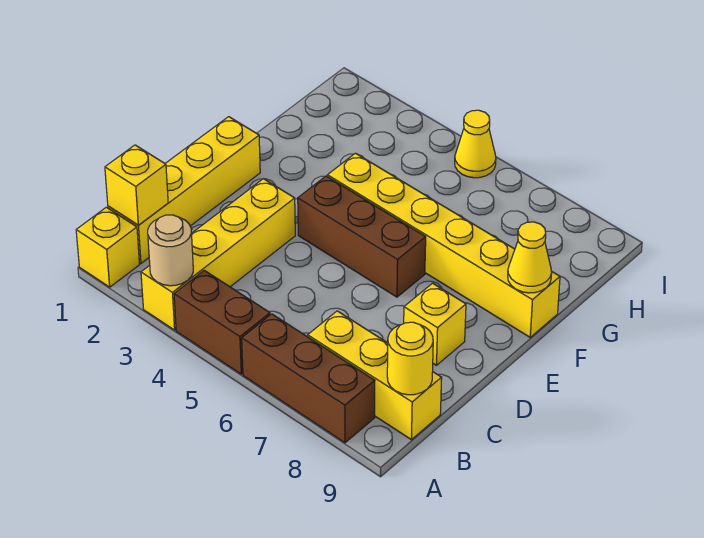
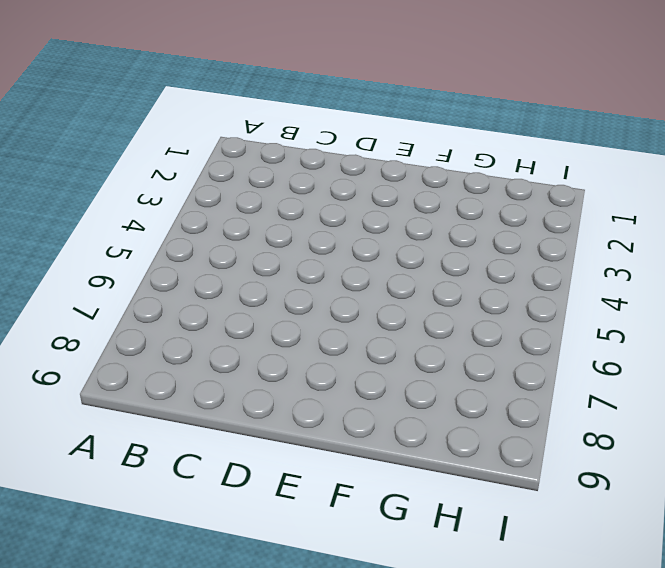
none -> yellow brick A1 level 1
none -> yellow brick A3:D3 level 1
none -> brown brick A4:A5 level 1

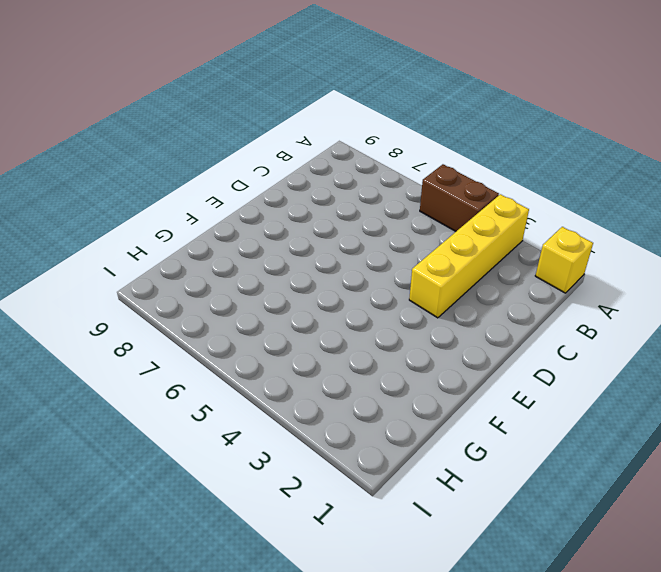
none -> brown brick A6:A8 level 1
none -> yellow brick B1:E1 level 1
none -> yellow brick B7:B9 level 1

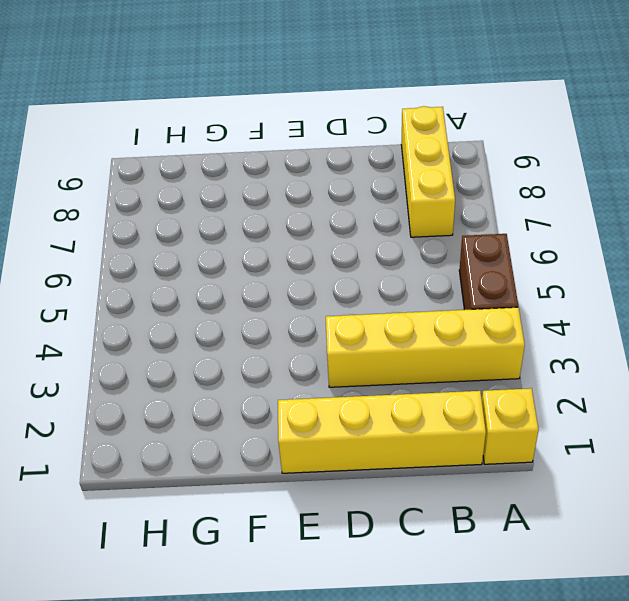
none -> brown brick A6:A8 level 1
none -> yellow brick D8 level 1
none -> brown brick E4:E6 level 1

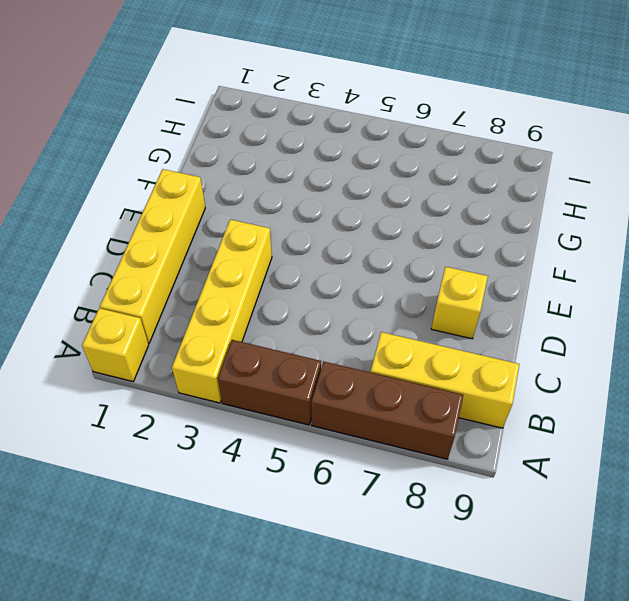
none -> brown brick E4:E6 level 1
none -> yellow brick F4:F9 level 1
none -> yellow cone I5 level 1

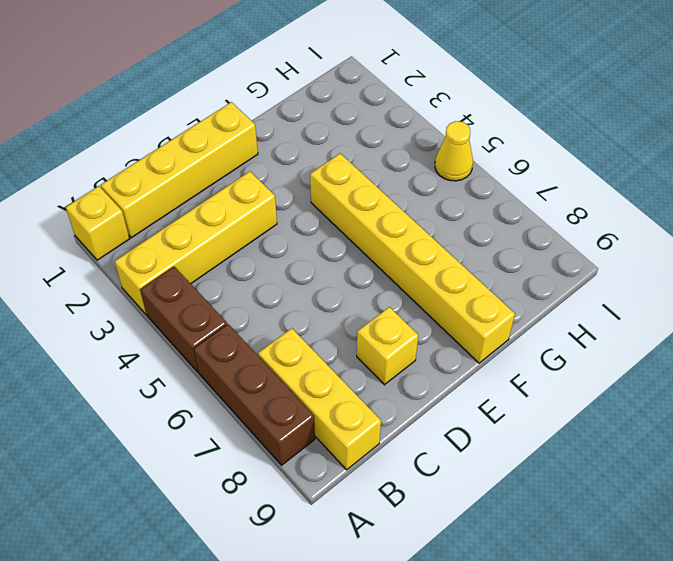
none -> brown brick E4:E6 level 1
none -> tan round brick A3 level 2
none -> yellow brick B1 level 2

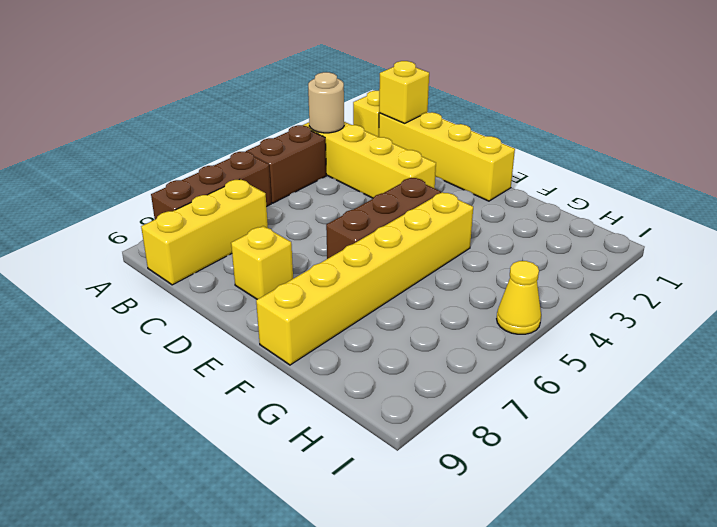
none -> yellow round brick B9 level 2
none -> yellow cone F9 level 2

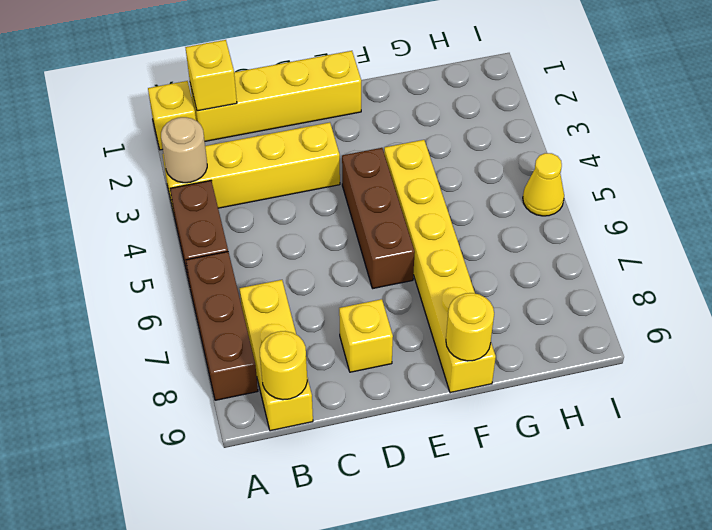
yellow round brick F9 level 2 -> yellow cone F9 level 2

